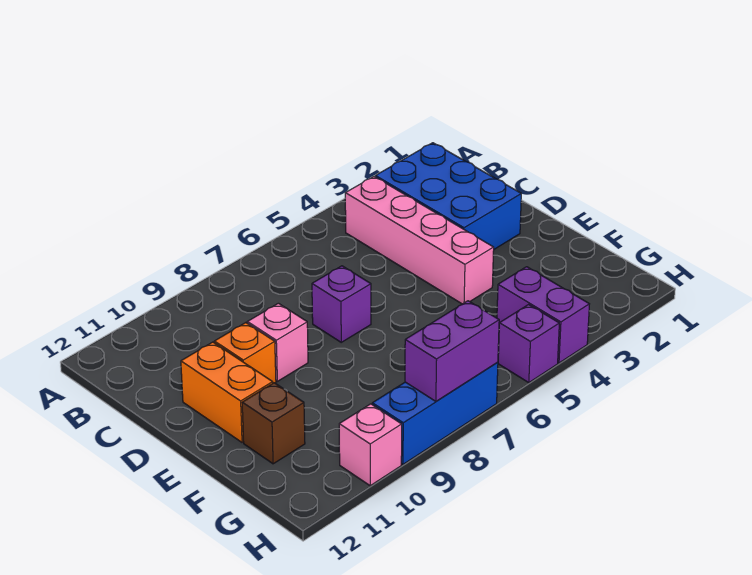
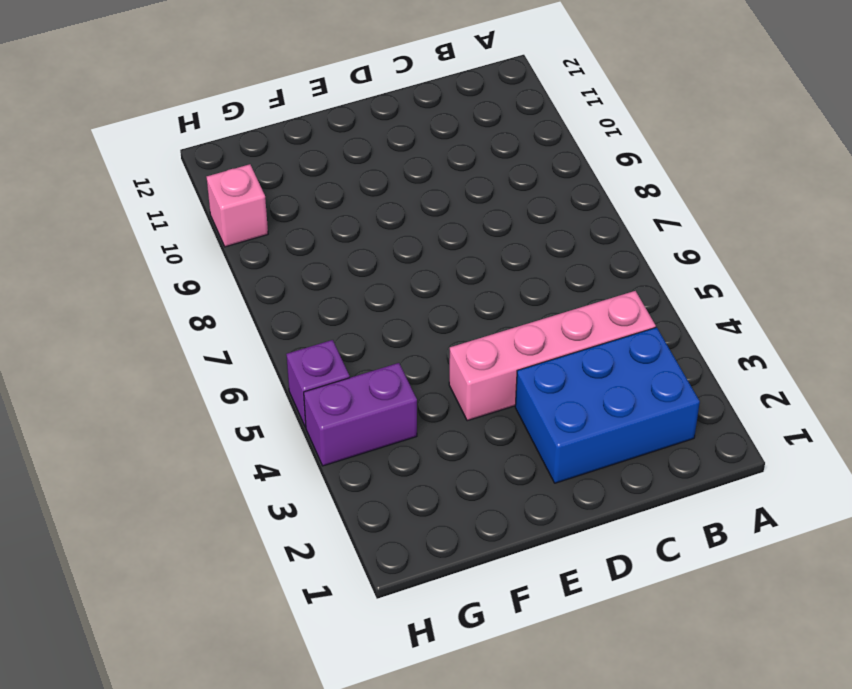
none -> purple brick D7 level 1
none -> pink brick D9 level 1
none -> orange brick D10 level 1

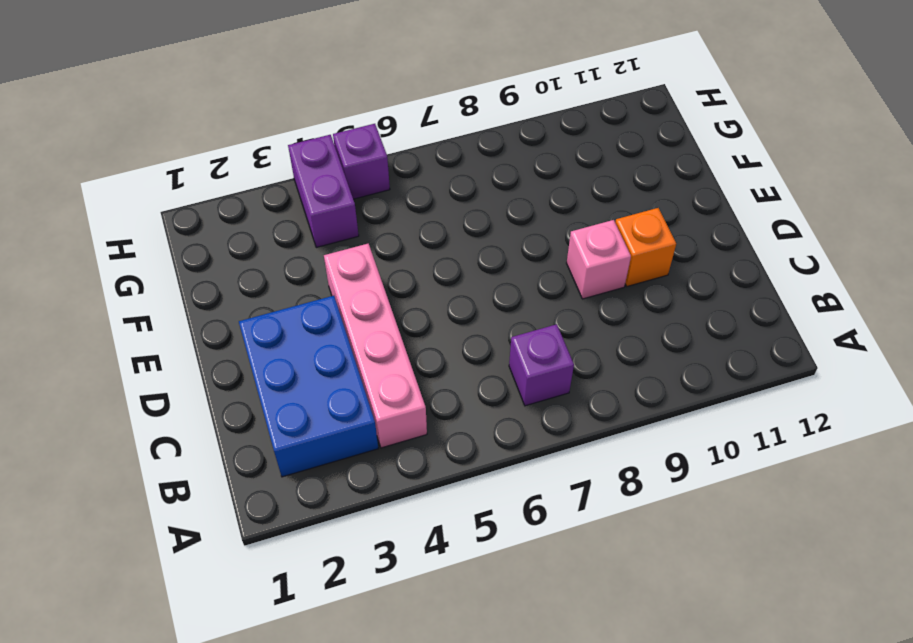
purple brick B7 level 1 -> purple brick D7 level 1
none -> orange brick D11:E11 level 1
none -> brown brick F11 level 1
none -> blue brick H7:H9 level 1

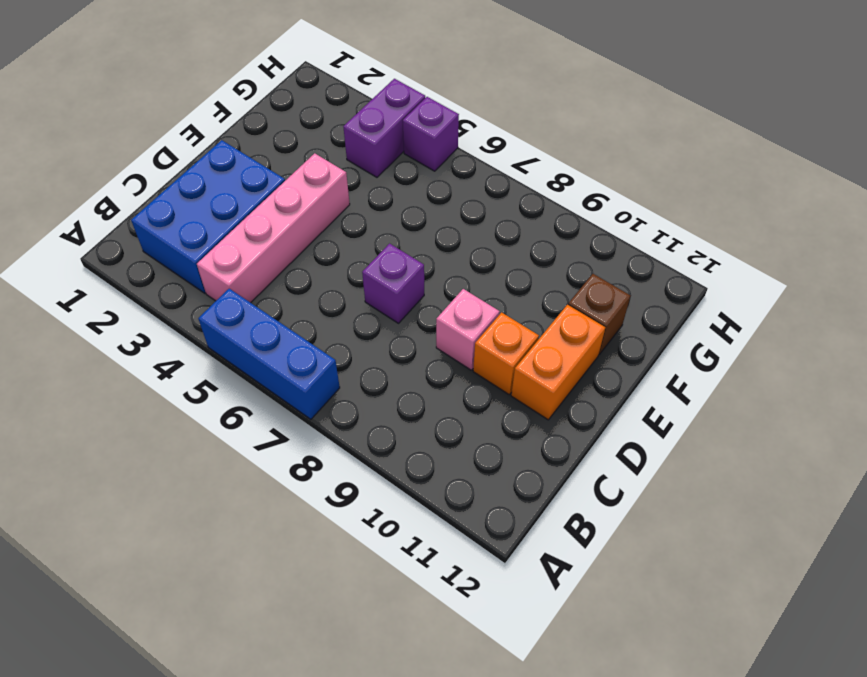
blue brick A5:A7 level 1 -> blue brick H7:H9 level 1
none -> pink brick H10 level 1
none -> purple brick H7:H8 level 2

